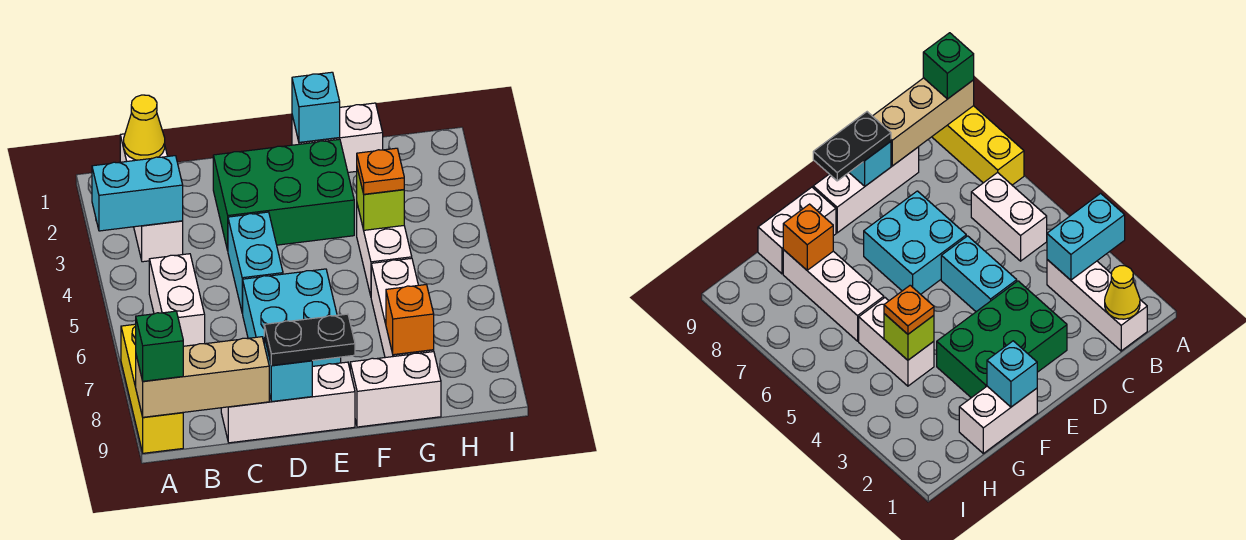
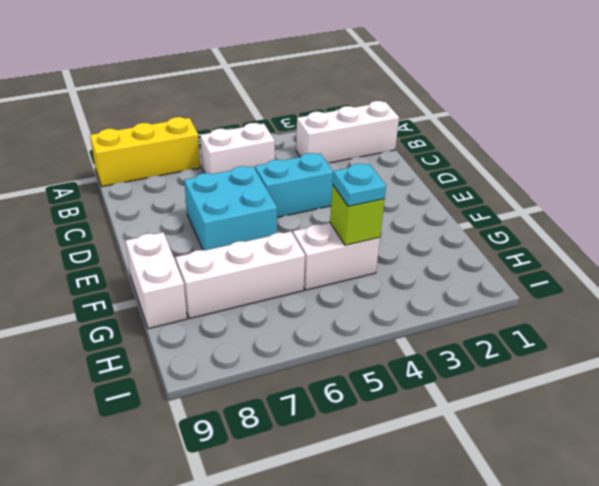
cyan plate G4 level 3 -> orange plate G4 level 3
none -> white brick C9:E9 level 1
none -> green brick D2:F3 level 1
none -> white brick F1:G1 level 1

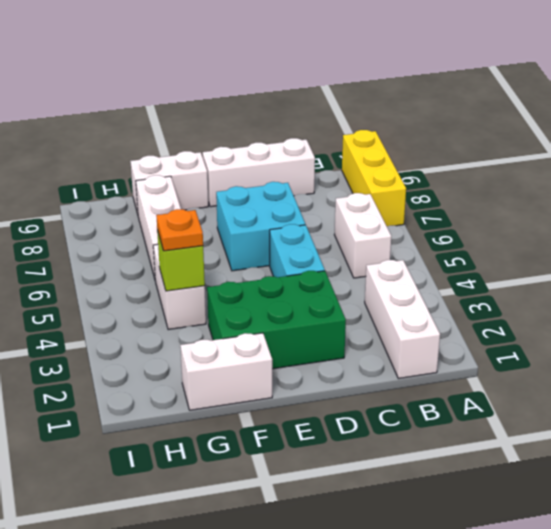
none -> cyan brick A3:B3 level 2
none -> tan brick A9:C9 level 2
none -> yellow cone B1 level 2

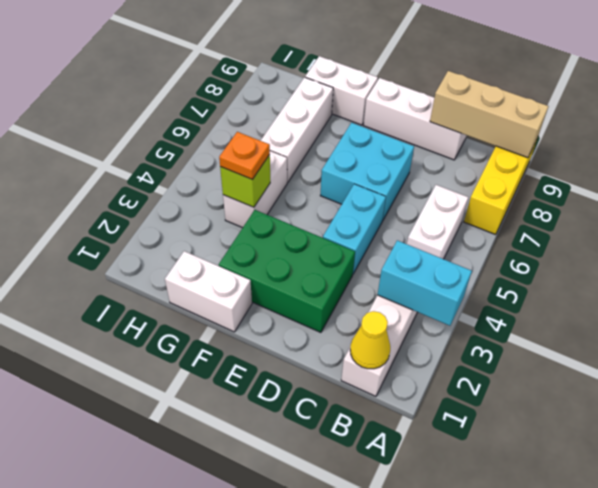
none -> cyan brick D9 level 2
none -> cyan brick F1 level 2
none -> orange brick G8 level 2

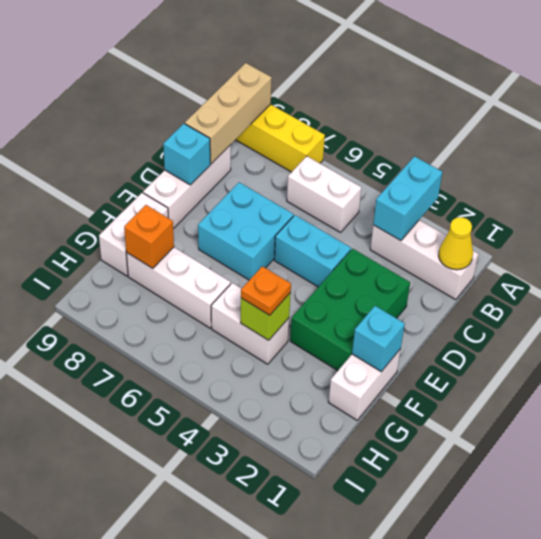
none -> green brick A9 level 3
none -> black plate D9:E9 level 3

